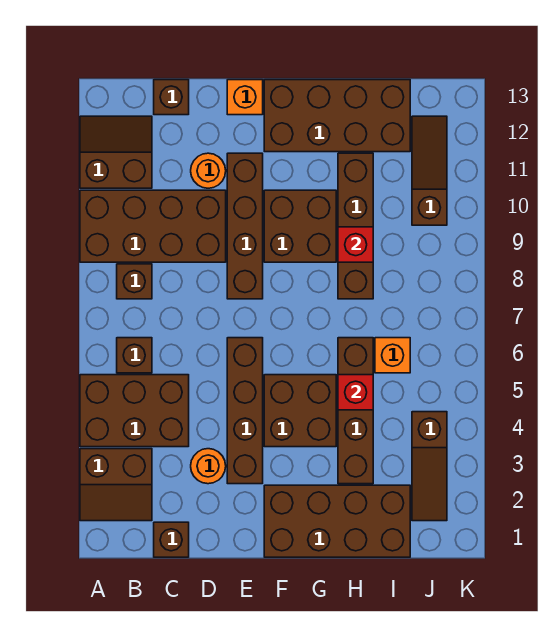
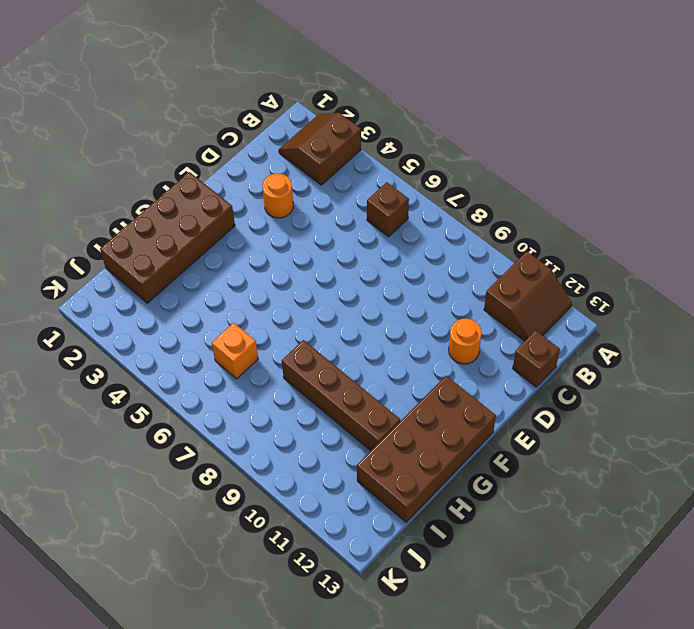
none -> brown brick A4:C5 level 1
none -> brown brick A9:D10 level 1
none -> brown brick B8 level 1

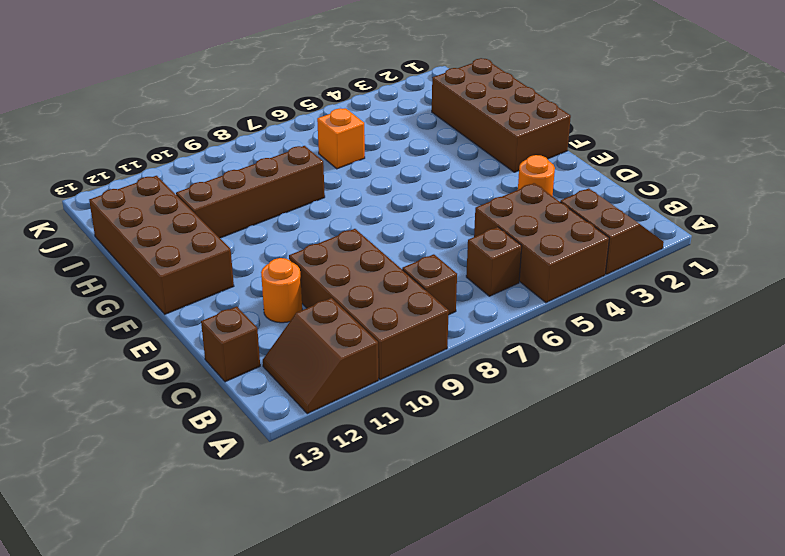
none -> brown brick C1 level 1
none -> brown brick E3:E6 level 1
none -> brown brick E8:E11 level 1

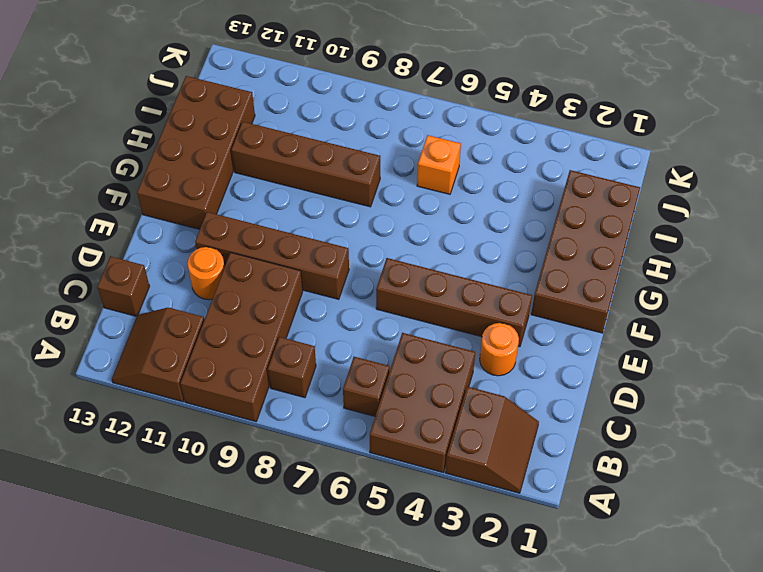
none -> brown brick C1 level 1
none -> orange brick E13 level 1
none -> brown brick F4:G5 level 1

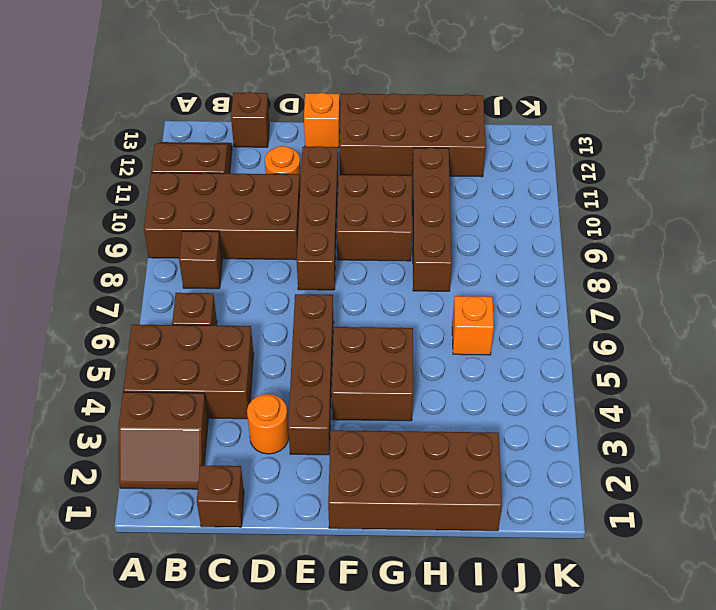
none -> brown brick H3:H6 level 1
none -> brown slope J2:J4 level 1 top 4
none -> brown slope J10:J12 level 1 top 10

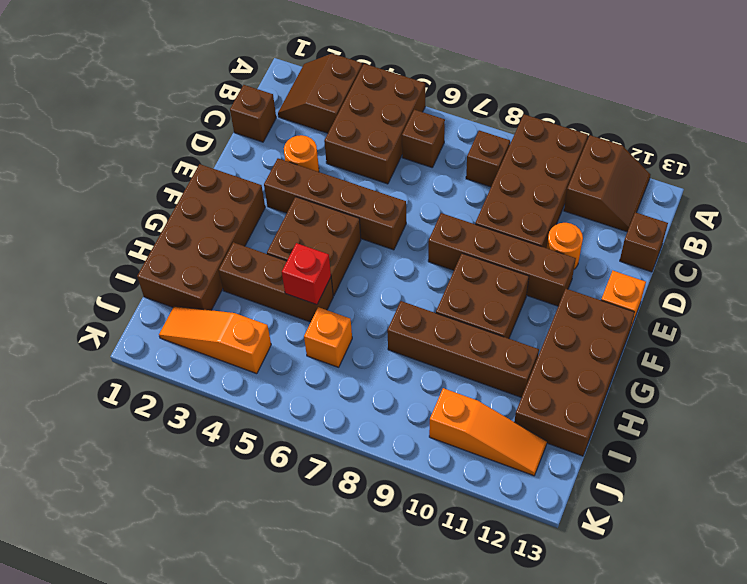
brown brick H3:H5 level 1 -> brown brick H3:H6 level 1
orange slope J2:J4 level 1 top 4 -> brown slope J2:J4 level 1 top 4
orange slope J10:J12 level 1 top 10 -> brown slope J10:J12 level 1 top 10
none -> red brick H9 level 2

